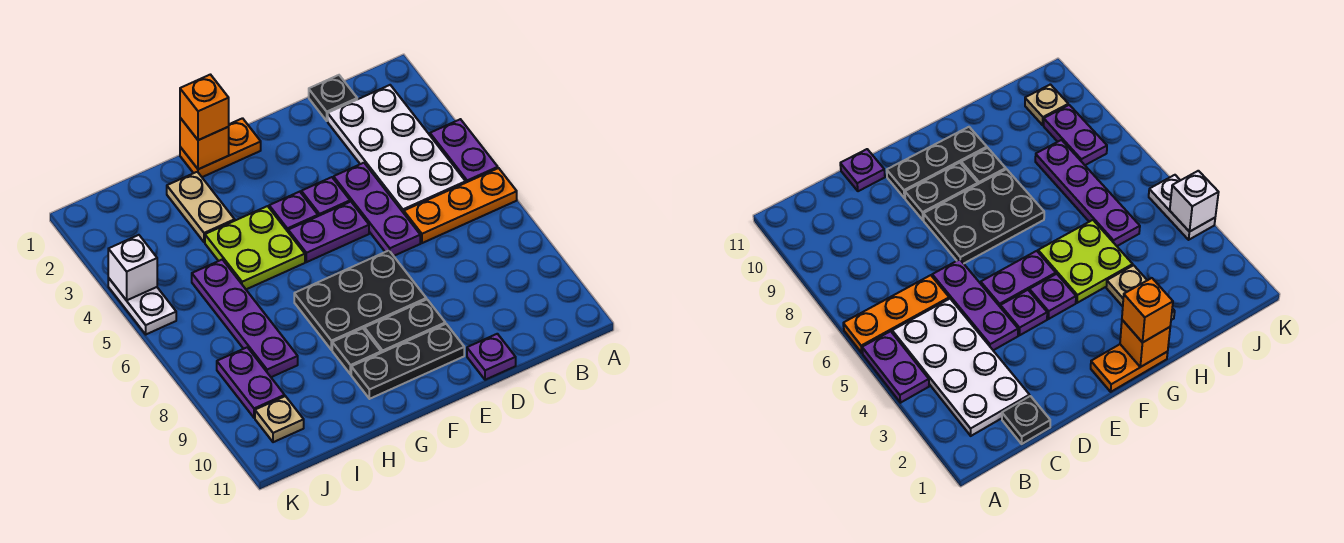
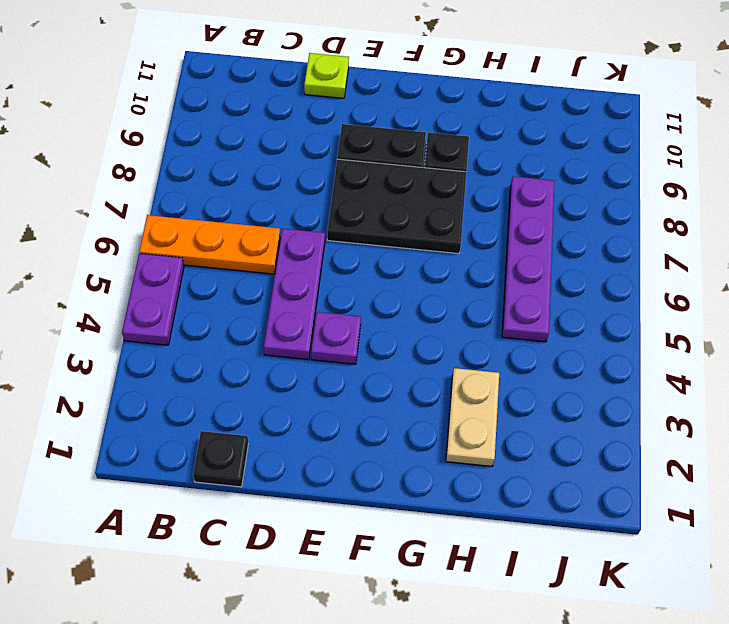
lime plate D11 level 1 -> purple plate D11 level 1
none -> white plate B2:C5 level 1
none -> purple plate E5:F5 level 1
none -> black plate E10:G10 level 1

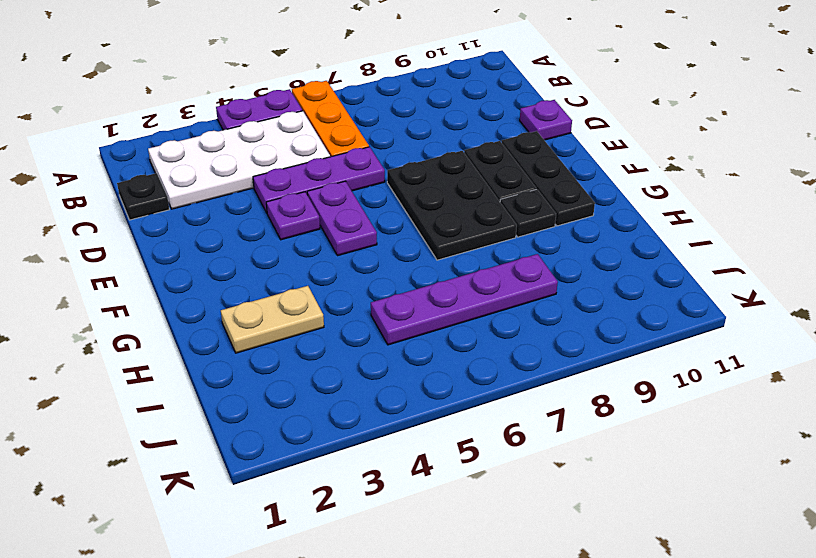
none -> orange plate F1:G1 level 1
none -> purple plate F4 level 1
none -> lime plate G4:H5 level 1

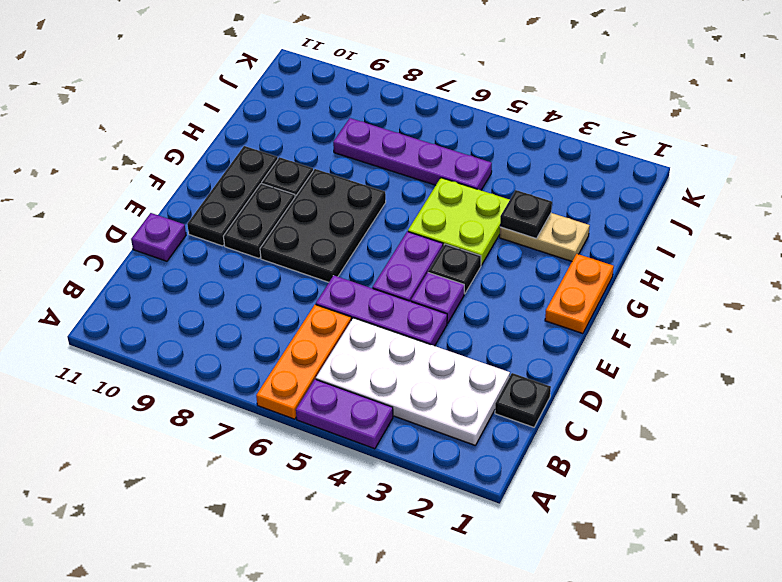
black plate F4 level 1 -> purple plate F4 level 1
black plate H3 level 2 -> none
none -> purple plate J8:J9 level 1
none -> tan plate J10 level 1
none -> white plate K4:K5 level 1

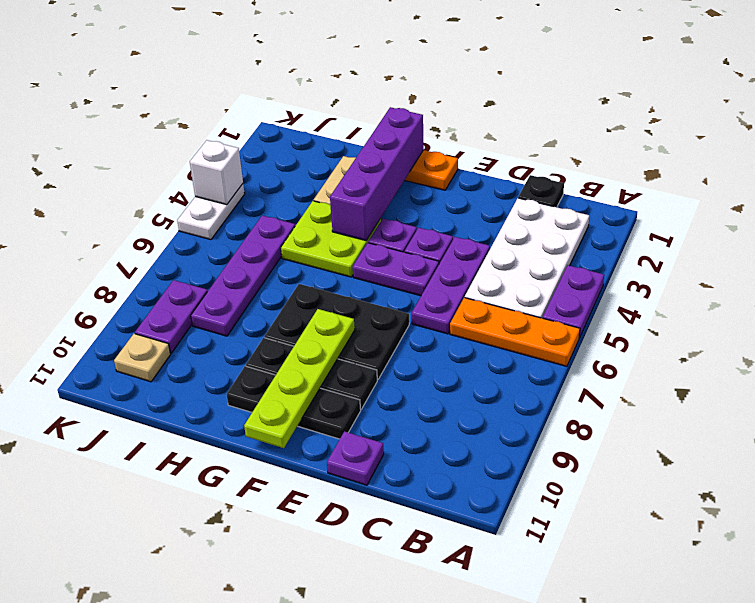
lime plate F8:F11 level 2 -> none
purple brick G1:G4 level 2 -> orange brick G1 level 2
none -> orange brick G1 level 3

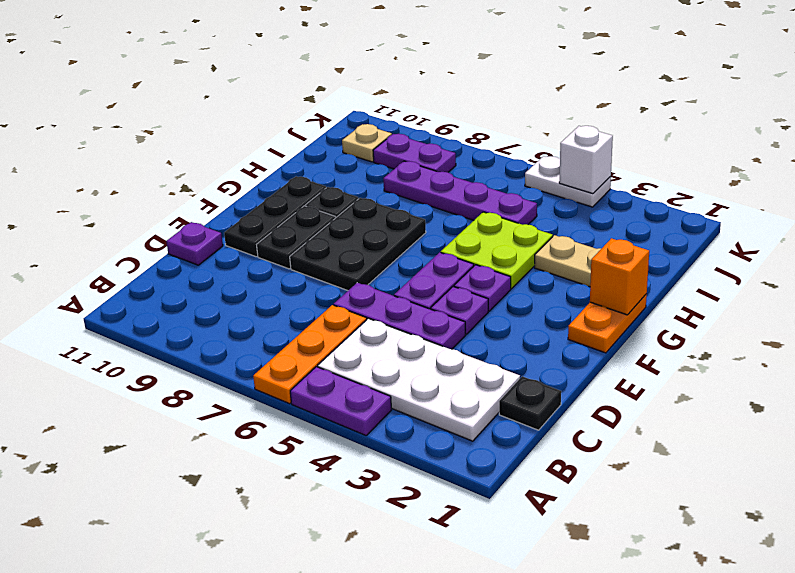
none -> orange brick G1 level 3

